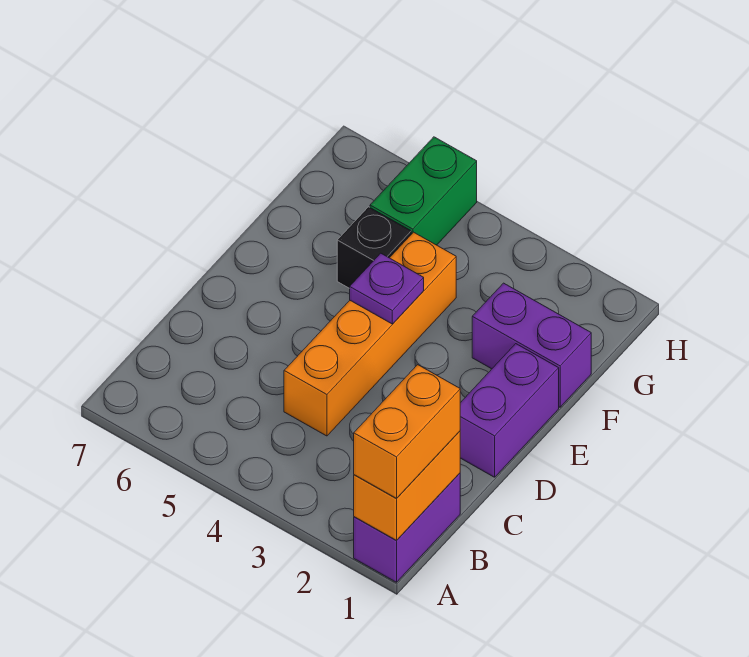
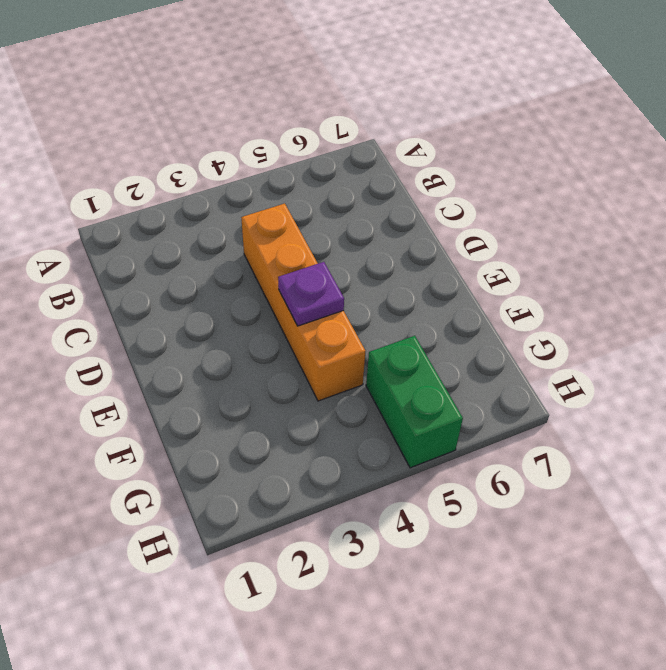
none -> purple brick A1:B1 level 1
none -> purple brick D1:E1 level 1

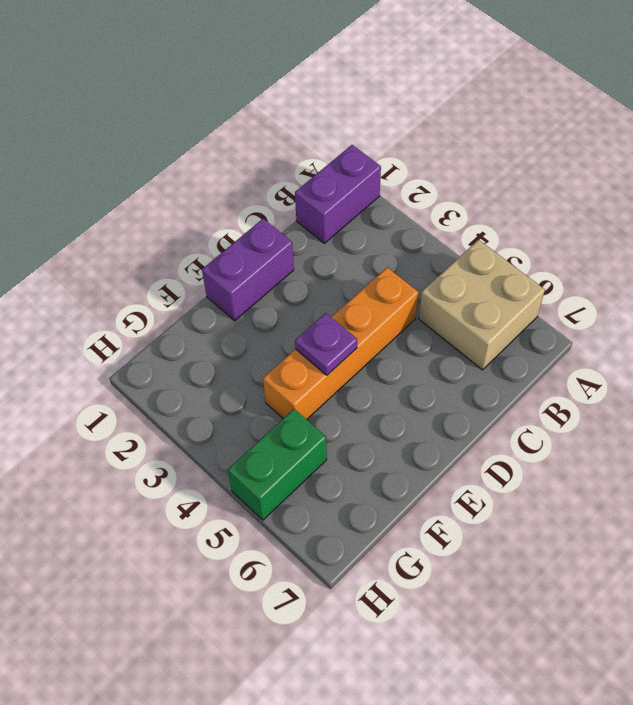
tan brick A5:B6 level 1 -> none
none -> purple brick F1:F2 level 1
none -> black brick F5 level 1

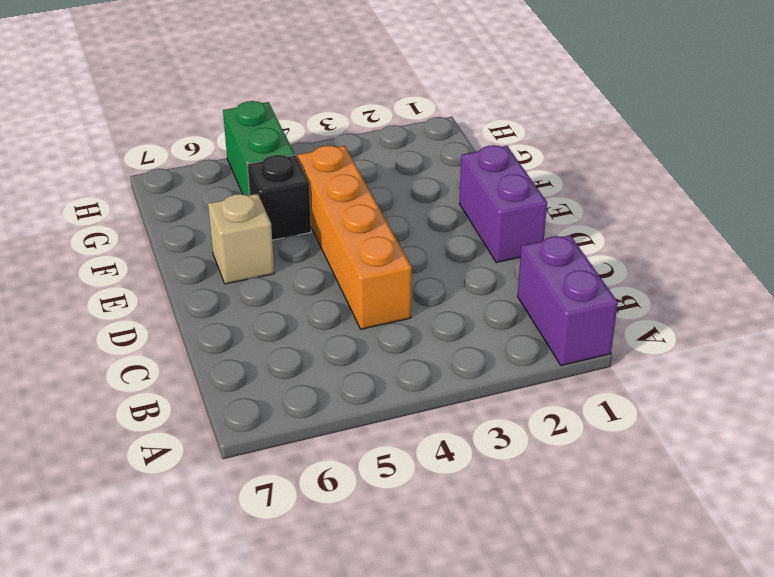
tan brick E6 level 1 -> none
none -> purple brick F1:F2 level 1
none -> orange brick A1:B1 level 2

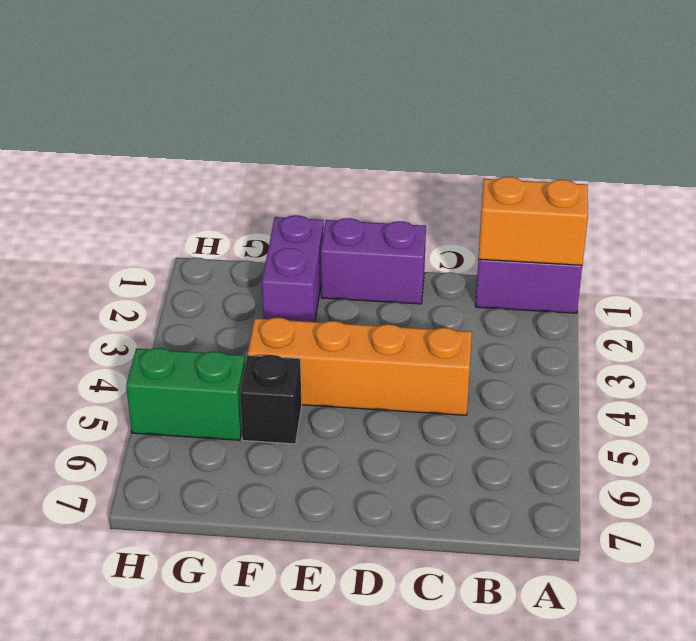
none -> purple plate E4 level 2
none -> orange brick A1:B1 level 3

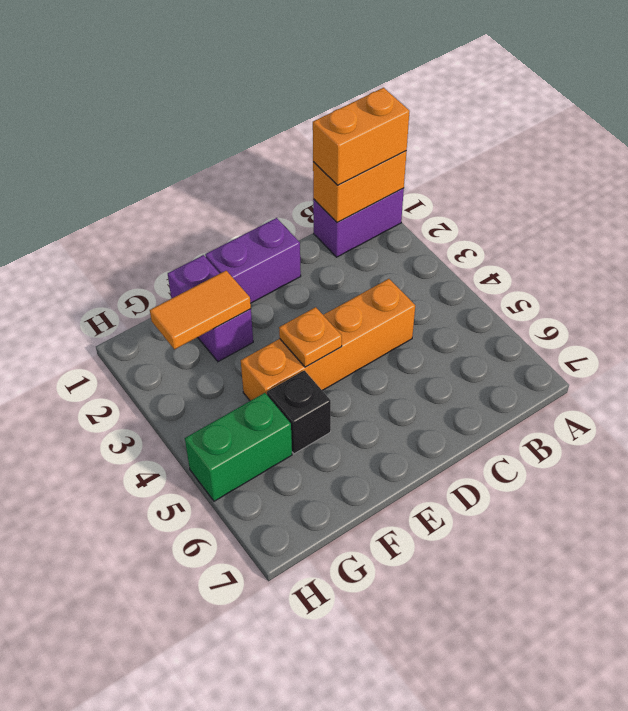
orange plate E4 level 2 -> purple plate E4 level 2
orange tile F2:G2 level 2 -> none

